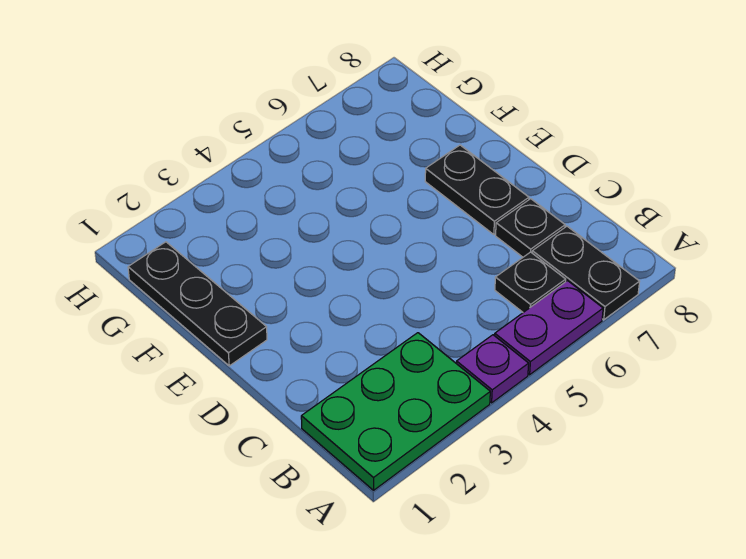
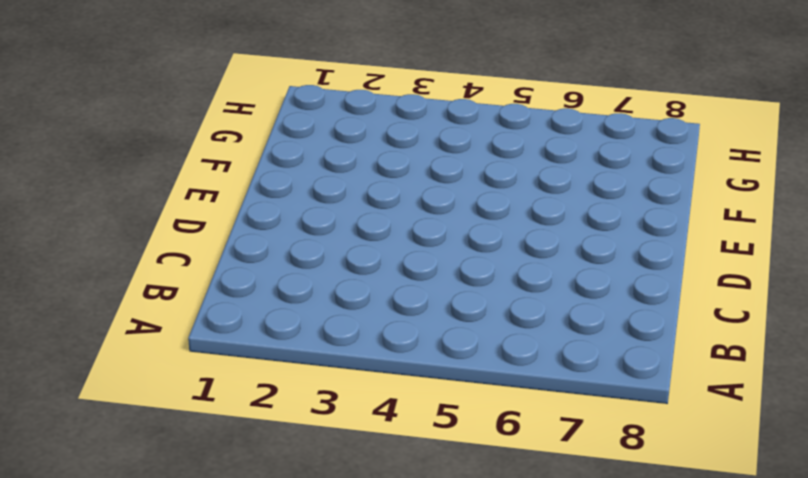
none -> green plate A1:B3 level 1
none -> purple plate A4 level 1

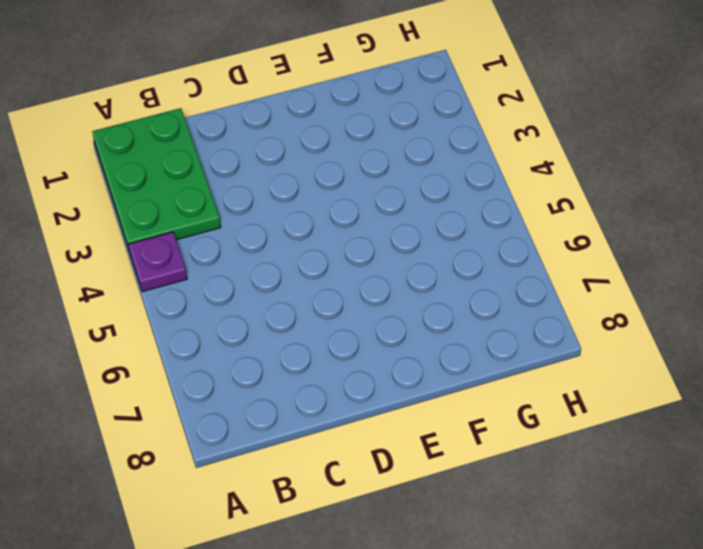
none -> purple plate A5:A6 level 1
none -> black plate A7:B7 level 1

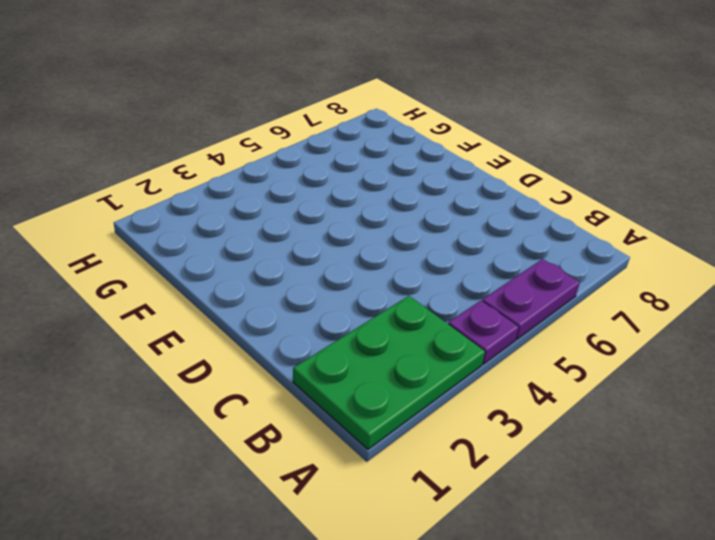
none -> black plate A7:B7 level 1
none -> black plate B6 level 1

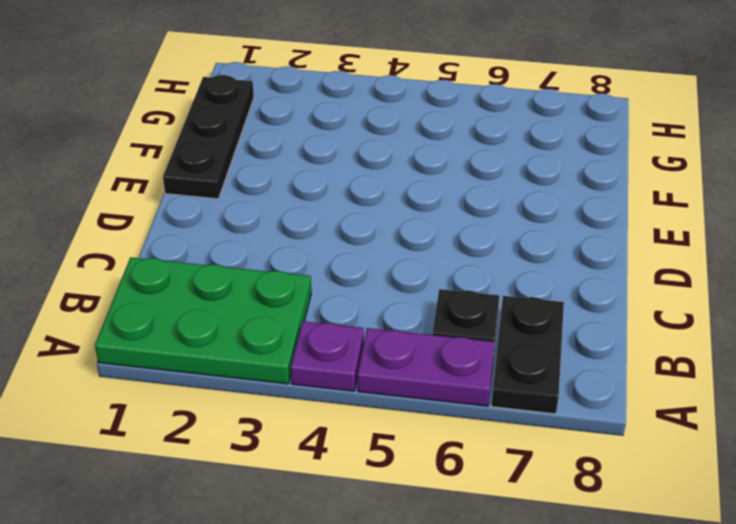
none -> black plate C7 level 1
none -> black plate D7:E7 level 1

